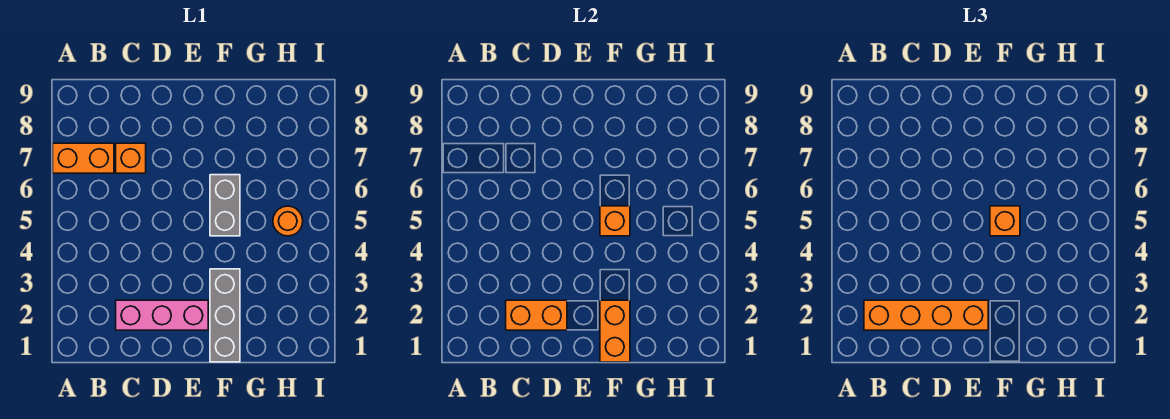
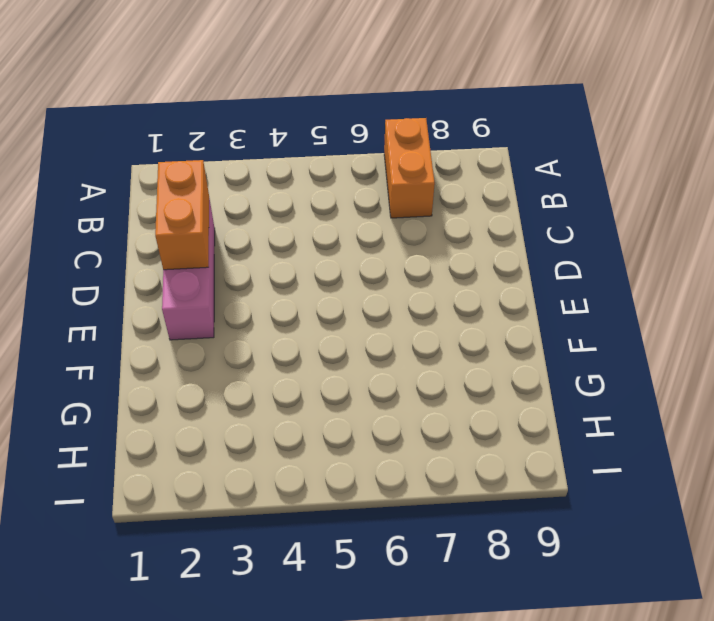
none -> orange brick C7 level 1
none -> grey brick F1:F3 level 1

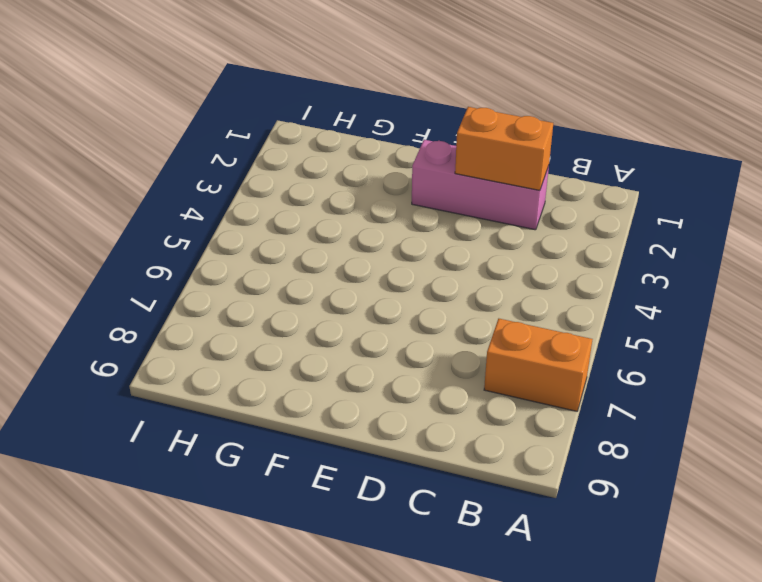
none -> orange brick C7 level 1
none -> grey brick F1:F3 level 1

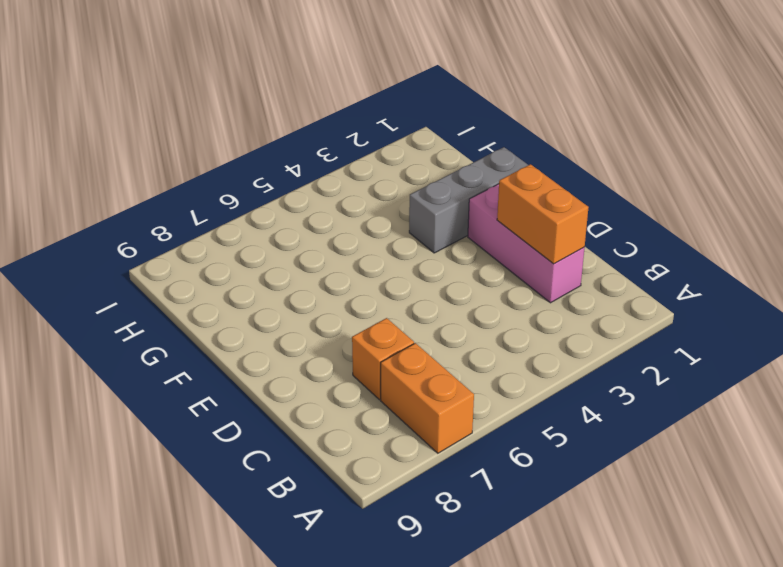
none -> grey brick F5:F6 level 1
none -> orange round brick H5 level 1

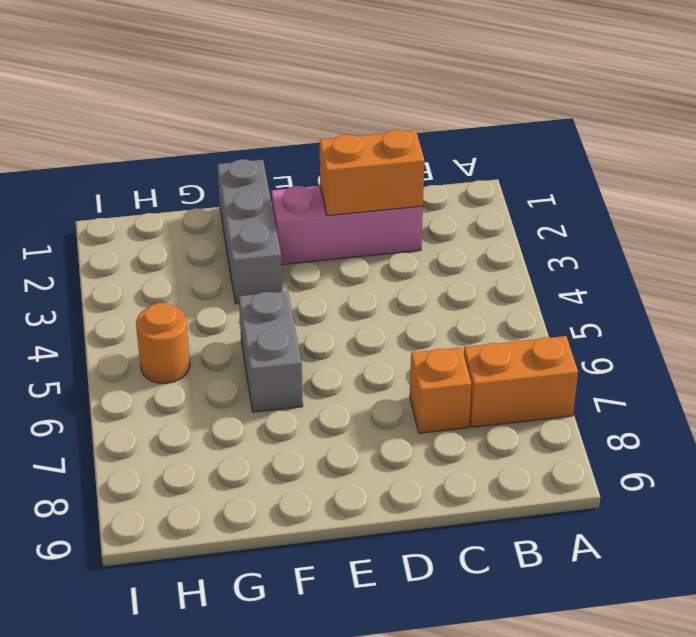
none -> orange brick F1:F2 level 2
none -> orange brick F5 level 2

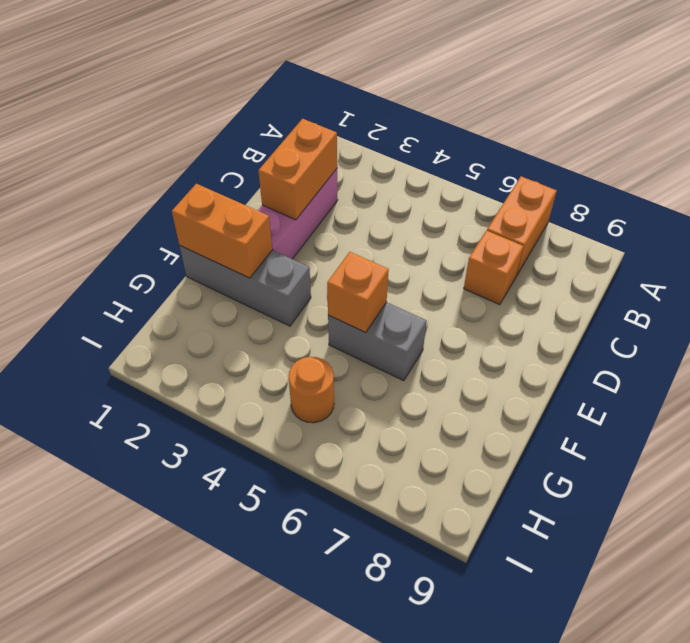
none -> orange brick B2:E2 level 3
none -> orange brick F5 level 3

